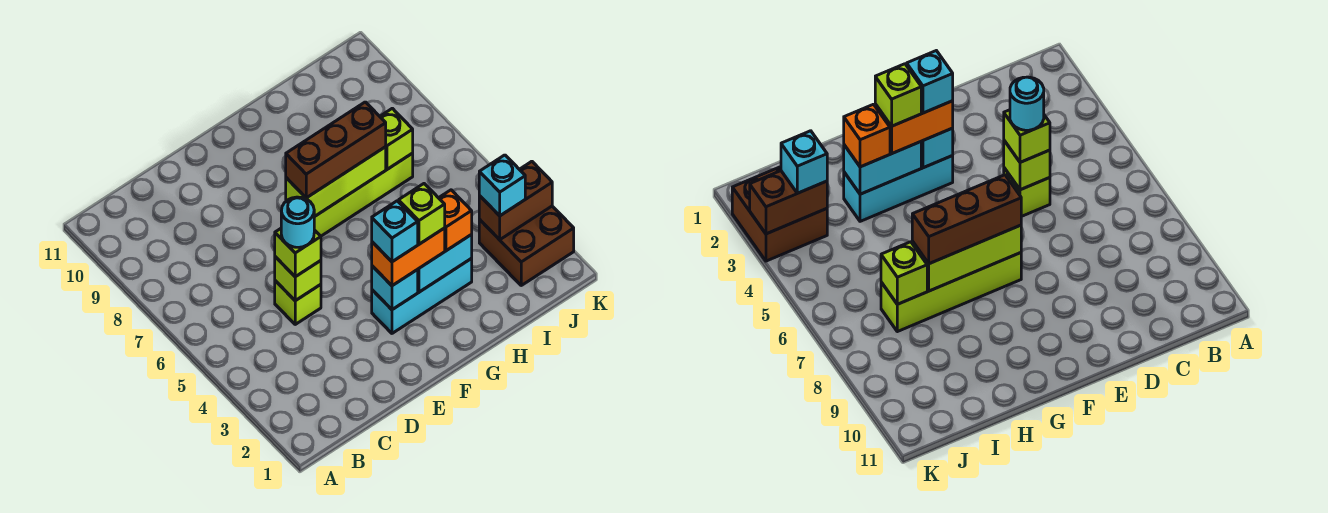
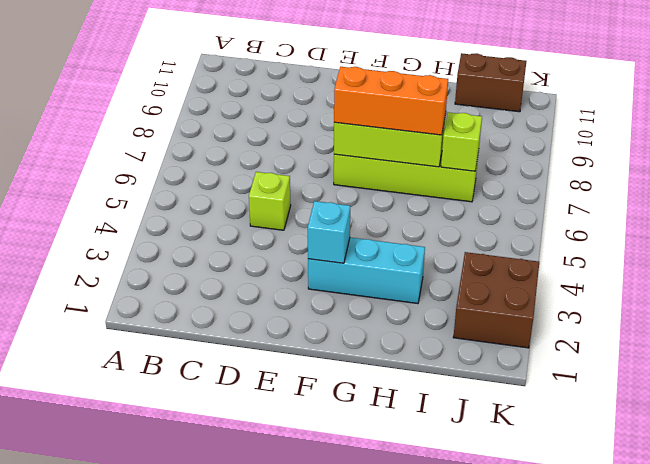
orange brick F7:H7 level 3 -> brown brick F7:H7 level 3
brown brick I11:J11 level 1 -> brown brick J3:K3 level 2
none -> lime brick D5 level 2
none -> cyan brick G3:H3 level 2
none -> lime brick D5 level 3

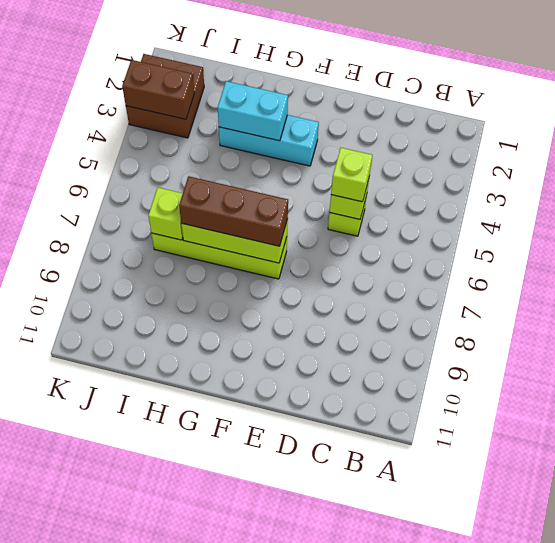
none -> cyan brick F3 level 2
none -> orange brick F3:G3 level 3
none -> orange brick H3 level 3

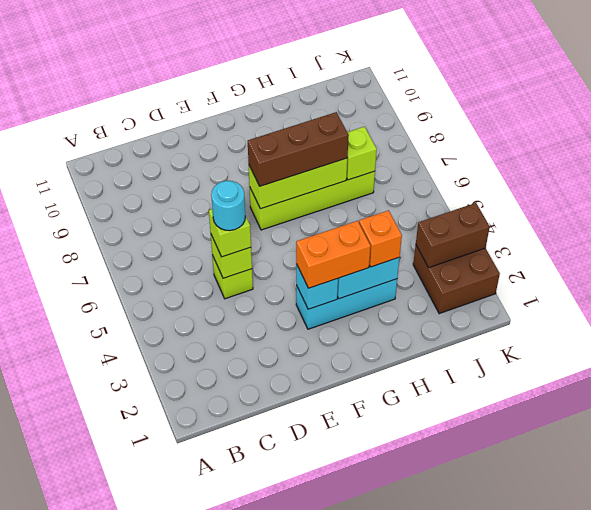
none -> cyan brick J3 level 3
none -> cyan brick F3 level 4
none -> lime brick G3 level 4

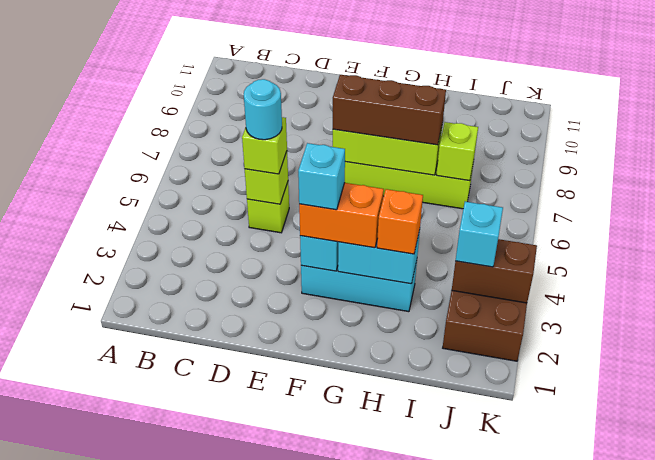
none -> lime brick G3 level 4

